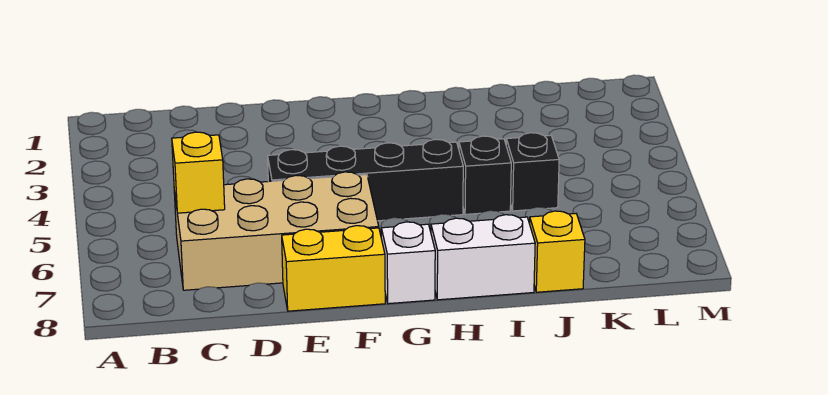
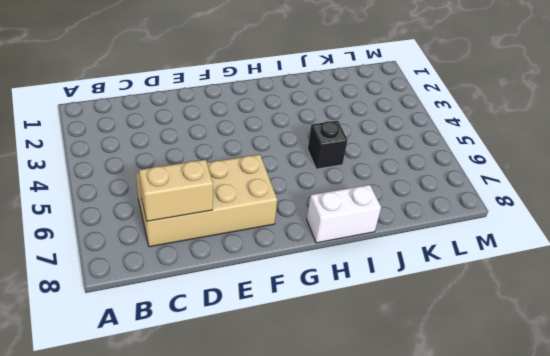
tan brick C7:D7 level 2 -> none
none -> black brick E5:H5 level 1
none -> yellow brick E8:F8 level 1

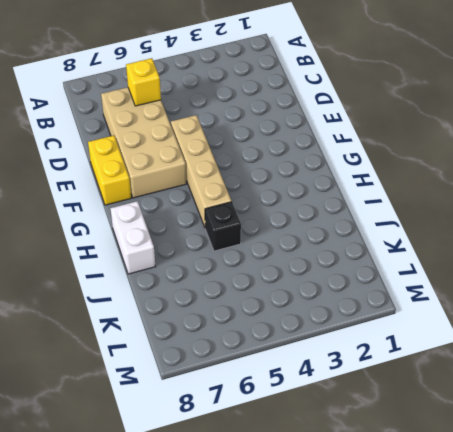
tan brick E5:H5 level 1 -> black brick E5:H5 level 1
none -> white brick G8 level 1
none -> black brick J5 level 1

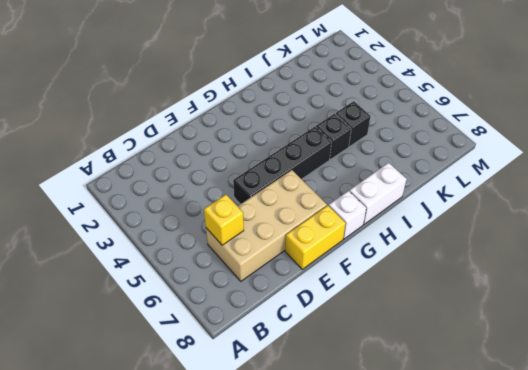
none -> yellow brick J8 level 1

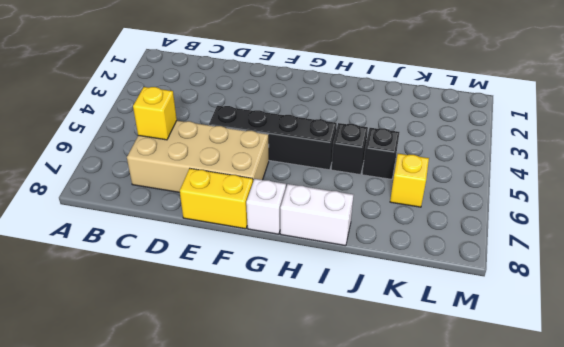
yellow brick K6 level 1 -> yellow brick J8 level 1

